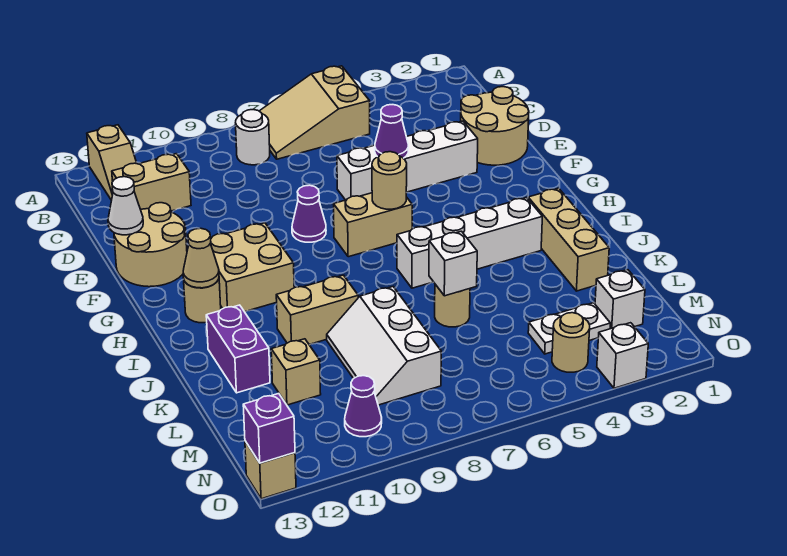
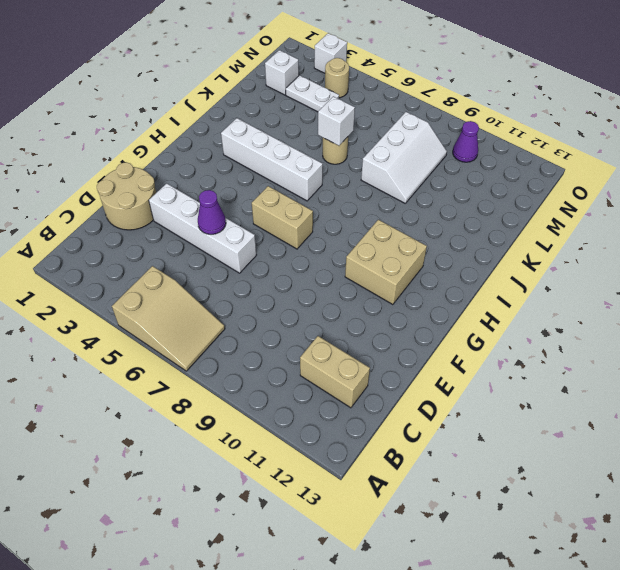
none -> tan slope A12:B12 level 1 top A
none -> white round brick B8 level 1
none -> tan round brick E12:F13 level 1
none -> purple cone F8 level 1

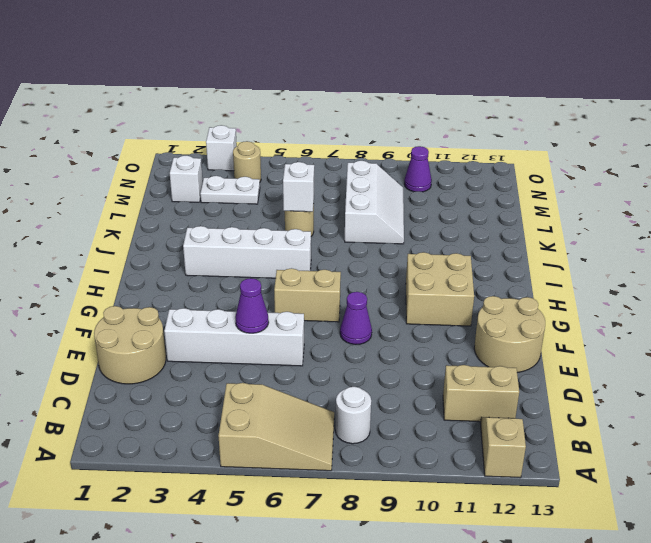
none -> tan round brick H12 level 1
none -> tan brick I2:K2 level 1
none -> tan brick J9:J10 level 1
none -> purple brick J12:K12 level 1

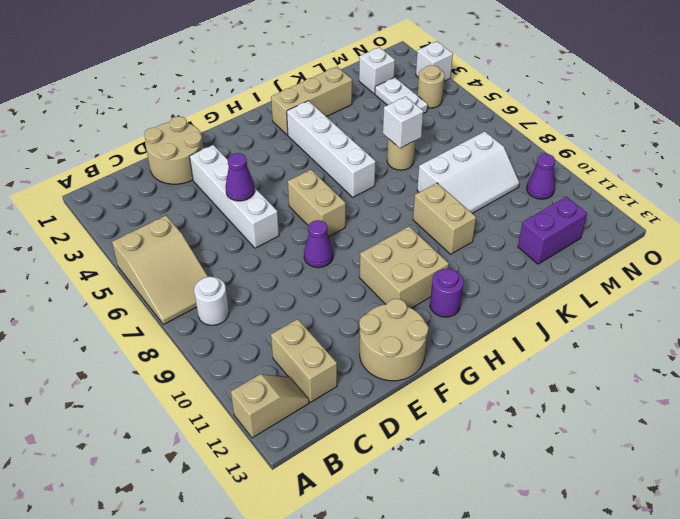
purple round brick H12 level 1 -> tan round brick H12 level 1
purple brick L12:M12 level 1 -> purple brick J12:K12 level 1
none -> tan brick L11 level 1
none -> tan brick O13 level 1
none -> white cone E13 level 2
none -> tan round brick G6 level 2

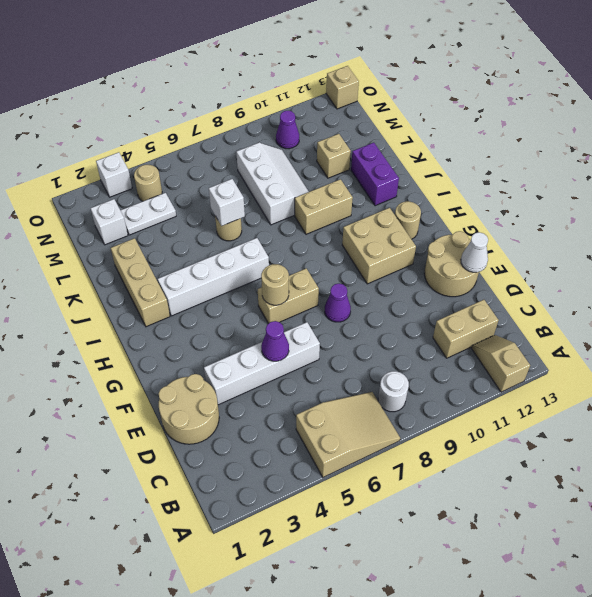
none -> tan cone H12 level 2
none -> purple brick O13 level 2

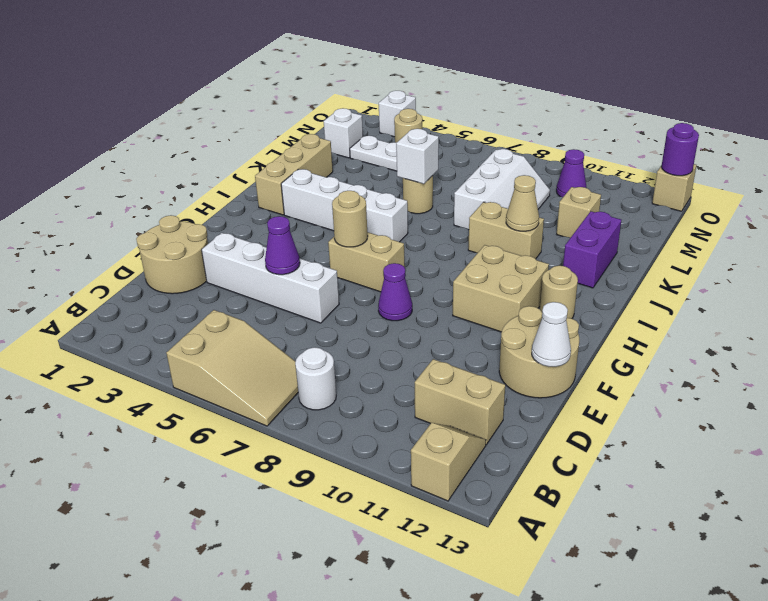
tan cone J10 level 2 -> tan cone H12 level 2
purple round brick O13 level 2 -> purple brick O13 level 2

